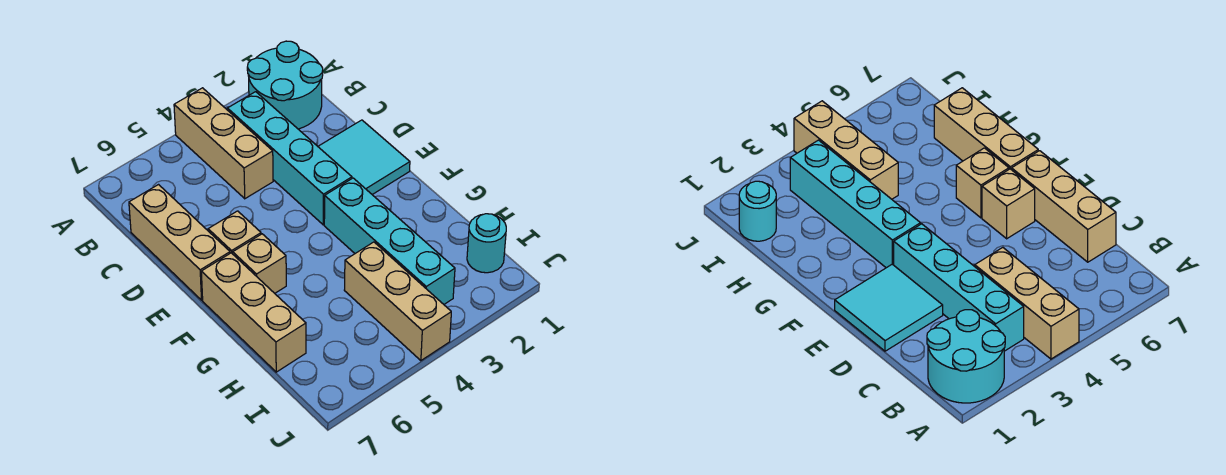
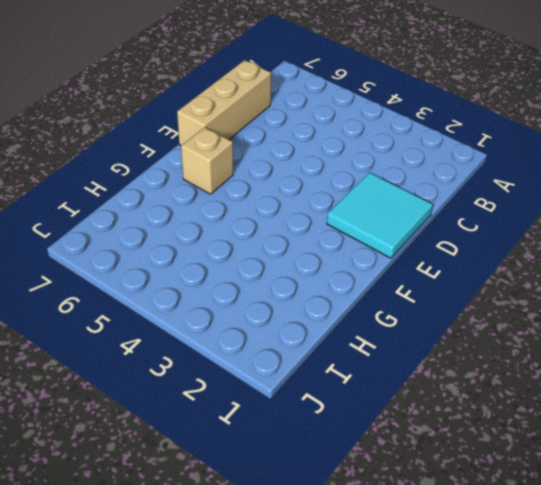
none -> cyan round brick A1:B2 level 1
none -> tan brick A4:C4 level 1

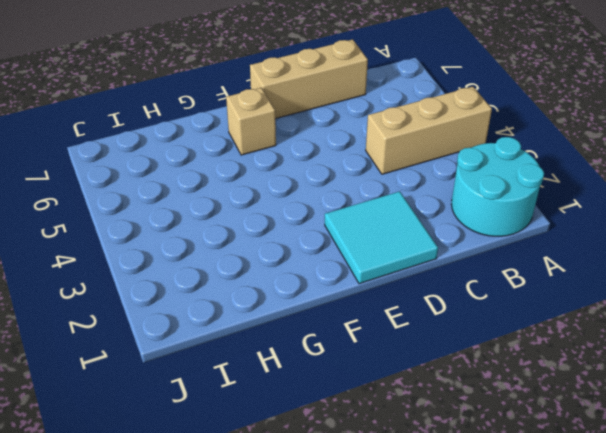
none -> cyan brick B3:E3 level 1
none -> tan brick E6 level 1

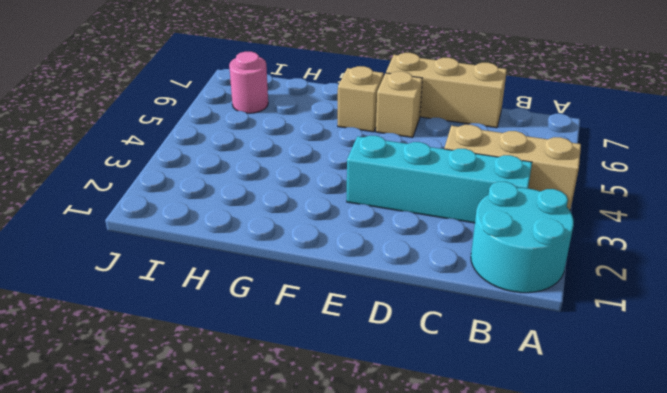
pink round brick I6 level 1 -> none
none -> cyan tile D1:E2 level 1
none -> cyan brick F3:I3 level 1

